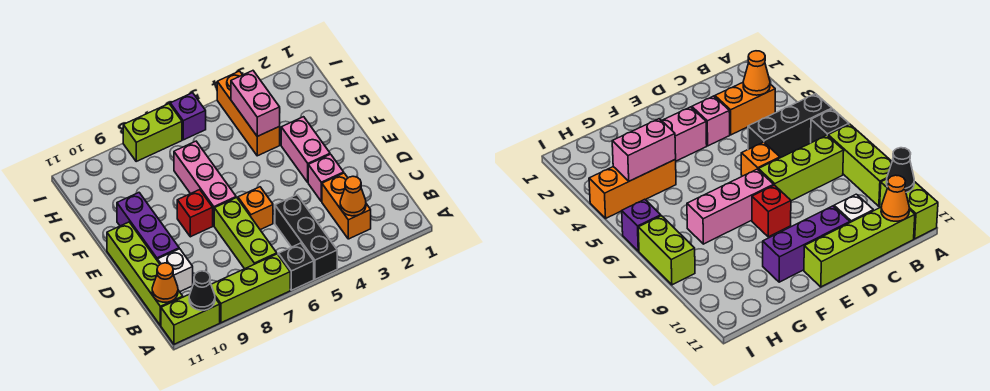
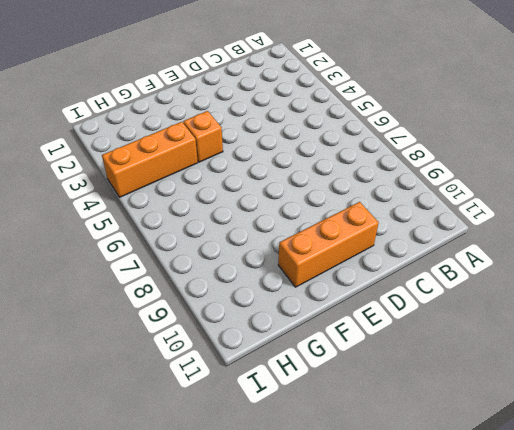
orange brick D10:F10 level 1 -> purple brick D10:F10 level 1
orange brick F4 level 1 -> orange brick D6 level 1
none -> black brick A5:C5 level 1
none -> black brick A6 level 1
none -> lime brick A7:A9 level 1

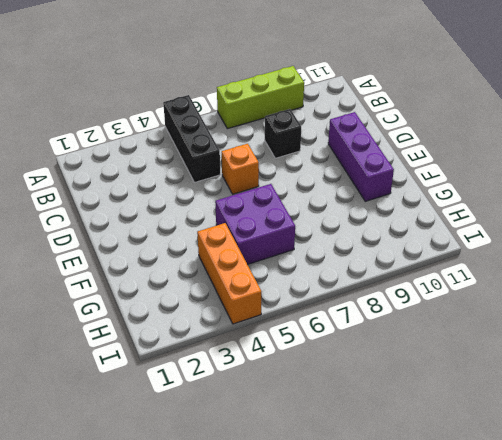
black brick C8 level 1 -> black brick A6 level 1
purple brick F5:G6 level 1 -> none
none -> lime brick A10:A11 level 1
none -> orange brick B3:C3 level 1
none -> lime brick B7:D7 level 1

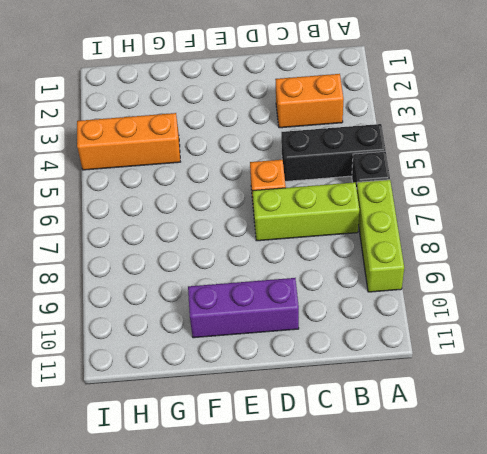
none -> lime brick A10:A11 level 1
none -> lime brick B11:E11 level 1
none -> white brick C10 level 1

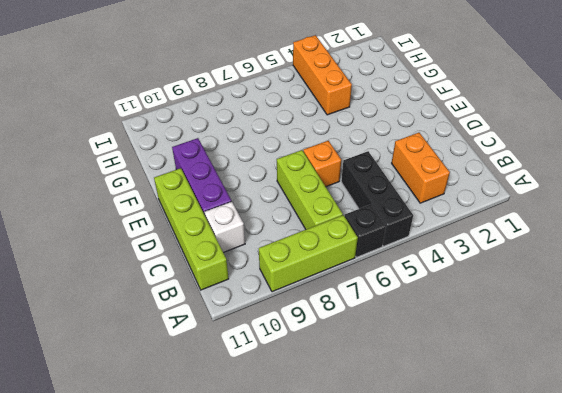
none -> lime brick A10:A11 level 1
none -> pink brick D3 level 1
none -> pink brick E3:F3 level 1

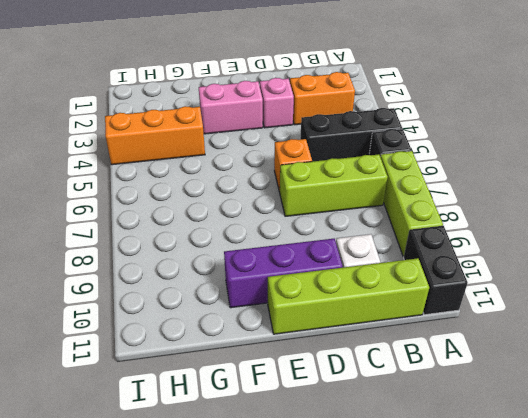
black brick A10:A11 level 1 -> lime brick A10:A11 level 1
none -> pink brick E7:G7 level 1
none -> red brick E8 level 1
none -> purple brick I6 level 1

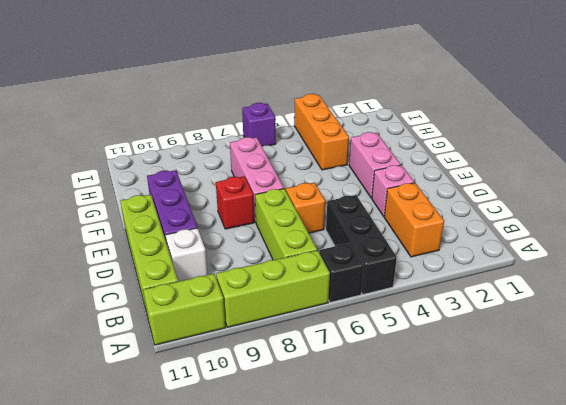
none -> lime brick I7:I8 level 1
none -> black cone A10 level 2
none -> orange cone B3 level 2

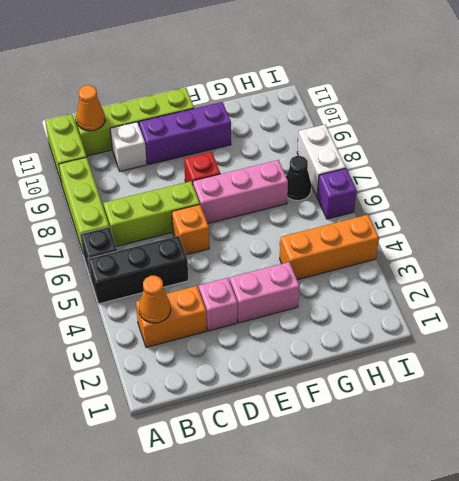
black cone H7 level 1 -> black cone A10 level 2
white brick I7:I8 level 1 -> lime brick I7:I8 level 1
none -> pink brick G4:H4 level 2

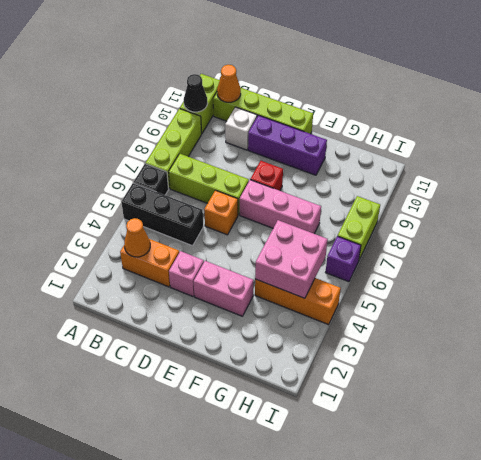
pink brick G4:H5 level 2 -> pink brick G4:H4 level 2

